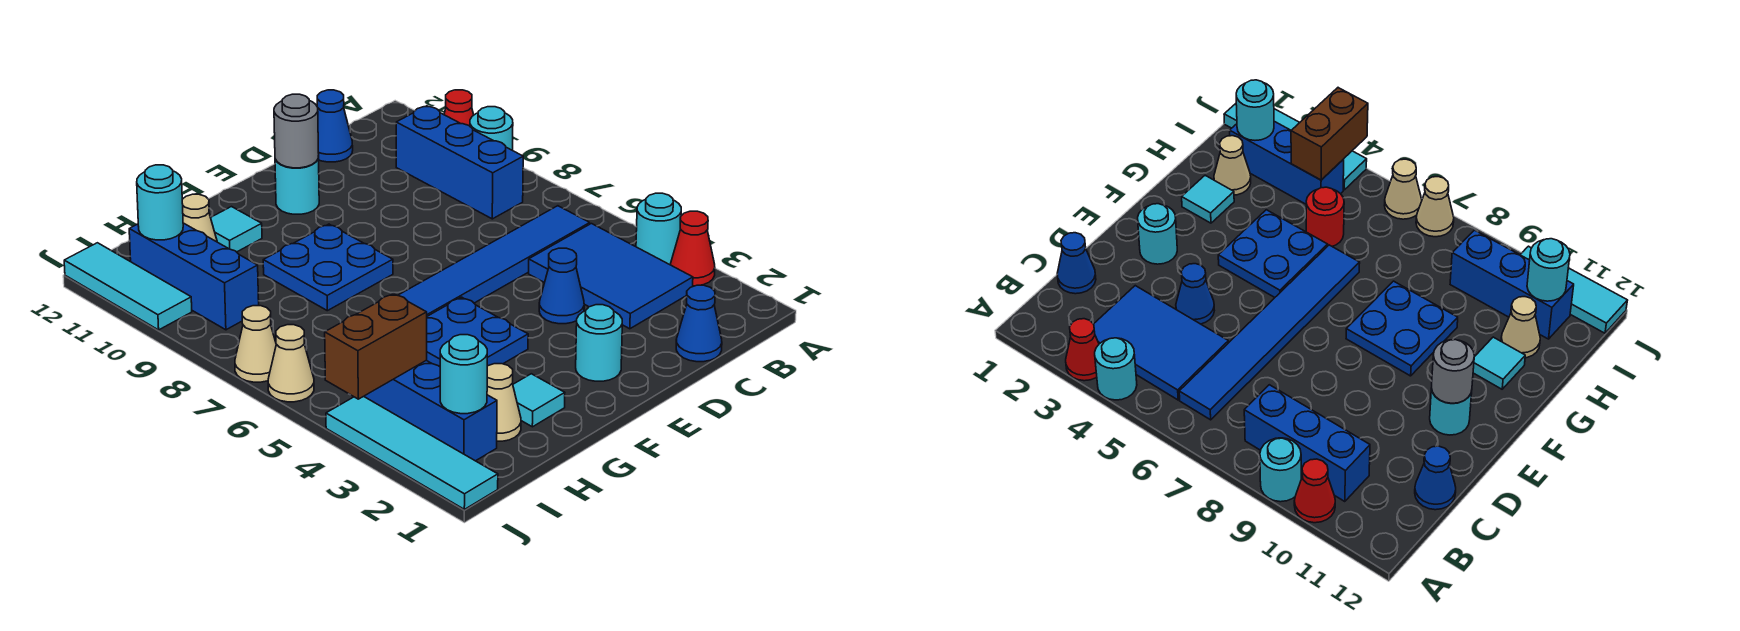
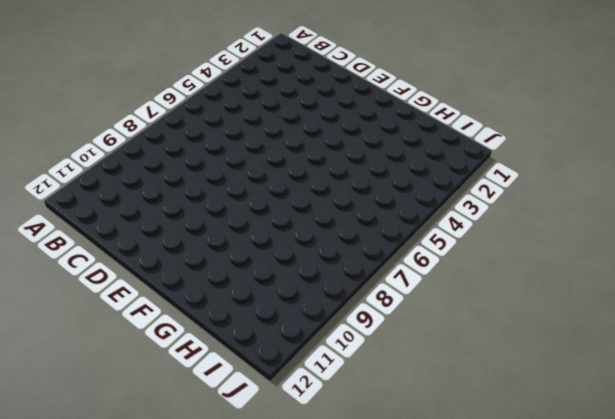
none -> red cone A3 level 1
none -> cyan round brick A4 level 1
none -> cyan round brick A9 level 1

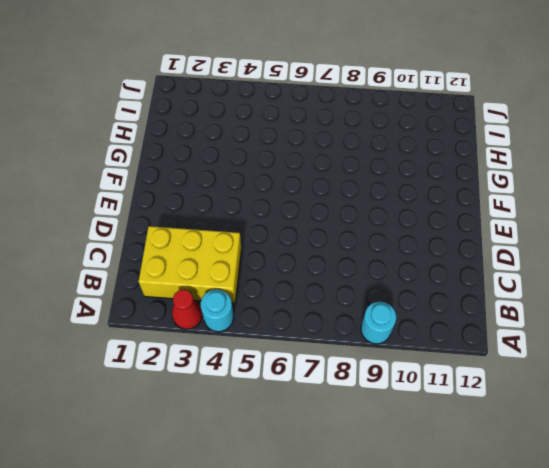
yellow brick B2:C4 level 1 -> blue tile B3:C5 level 1
none -> red cone A10 level 1
none -> blue tile B6:G6 level 1
none -> blue brick B8:B10 level 1

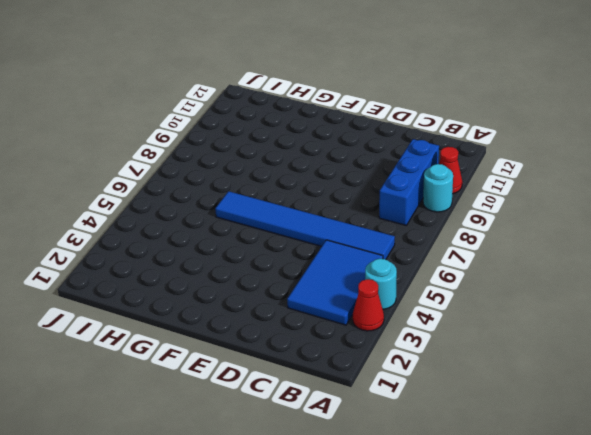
none -> blue cone C1 level 1
none -> blue cone C12 level 1
none -> blue cone D4 level 1

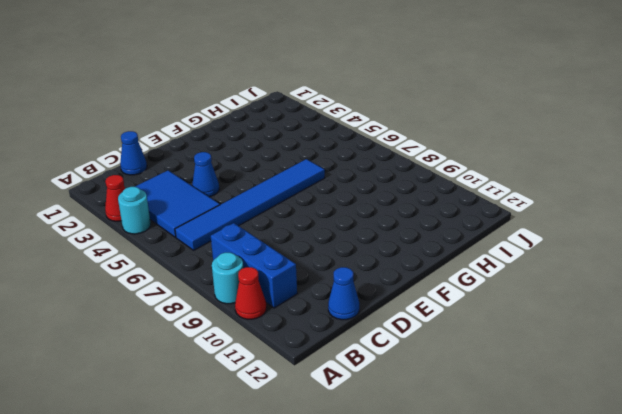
none -> cyan round brick E2 level 1
none -> cyan round brick E11 level 1
none -> blue plate F4:G5 level 1

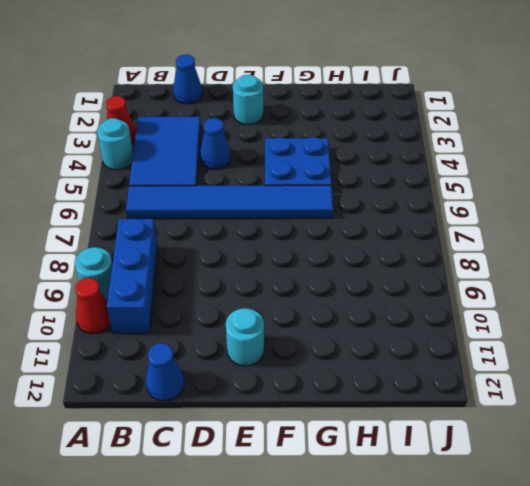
none -> blue plate F8:G9 level 1
none -> cyan tile G2 level 1
none -> cyan tile G11 level 1

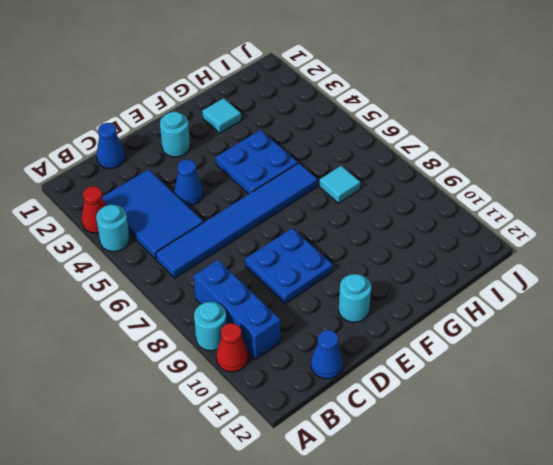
blue plate D8:E9 level 1 -> blue plate F8:G9 level 1
cyan tile H7 level 1 -> cyan tile G11 level 1
none -> tan cone H2 level 1
none -> red round brick H5 level 1
none -> tan cone H11 level 1

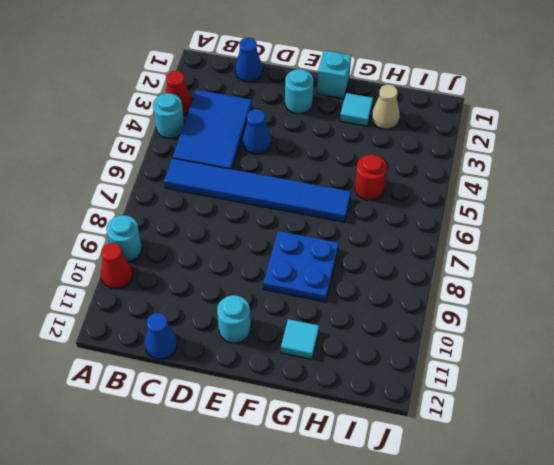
cyan brick F1 level 1 -> none
none -> blue brick B8:B10 level 1
none -> blue plate F4:G5 level 1
none -> tan cone H11 level 1

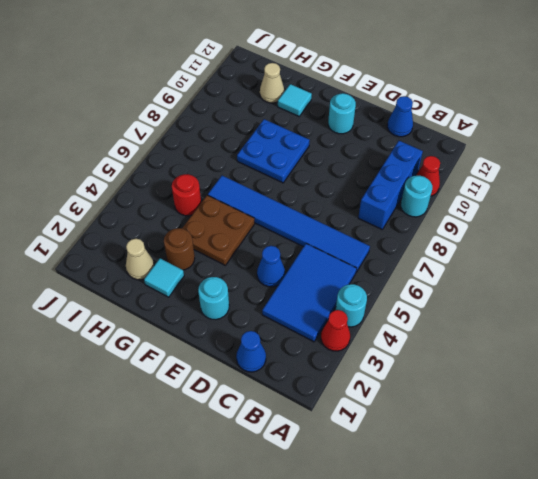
brown plate F4:G5 level 1 -> blue plate F4:G5 level 1
brown round brick G3 level 1 -> none
none -> blue brick I2:I4 level 1
none -> blue brick I9:I11 level 1
none -> cyan tile J1:J4 level 1

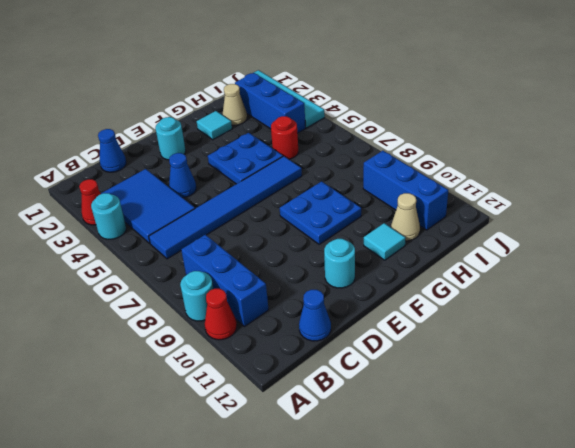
none -> tan cone J6 level 1
none -> tan cone J7 level 1
none -> cyan tile J10:J12 level 1

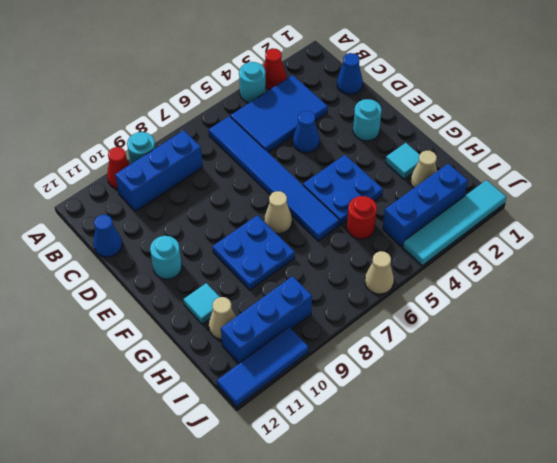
tan cone F7 level 1 -> tan cone J7 level 1
blue tile J10:J12 level 1 -> cyan tile J10:J12 level 1
none -> grey round brick E11 level 2
none -> cyan round brick I2 level 2
none -> brown brick I4:J4 level 2

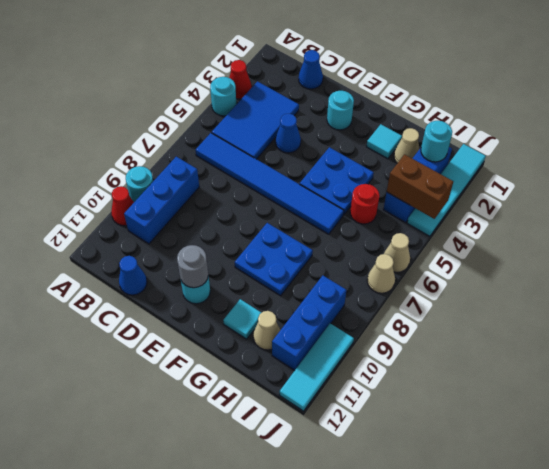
none -> cyan round brick I11 level 2

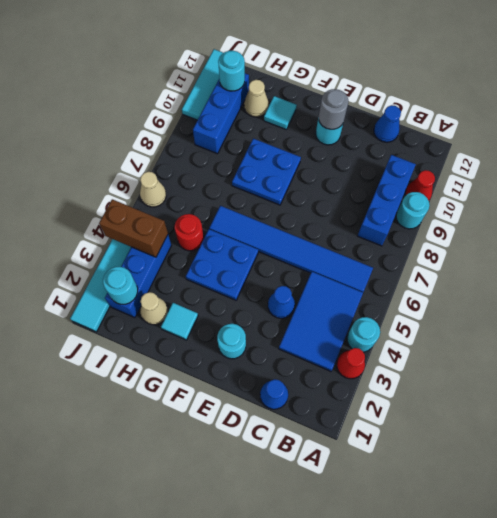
none -> tan cone J7 level 1

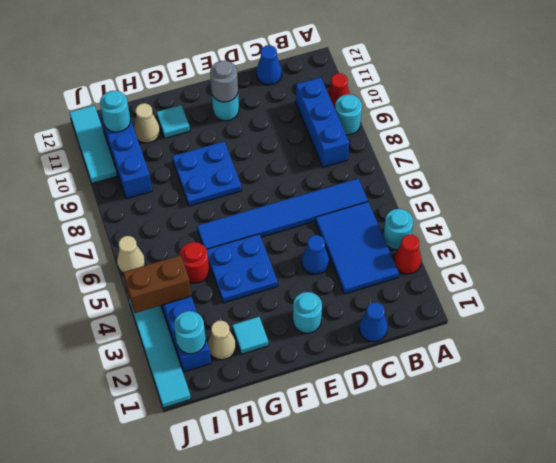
none -> tan cone J7 level 1

